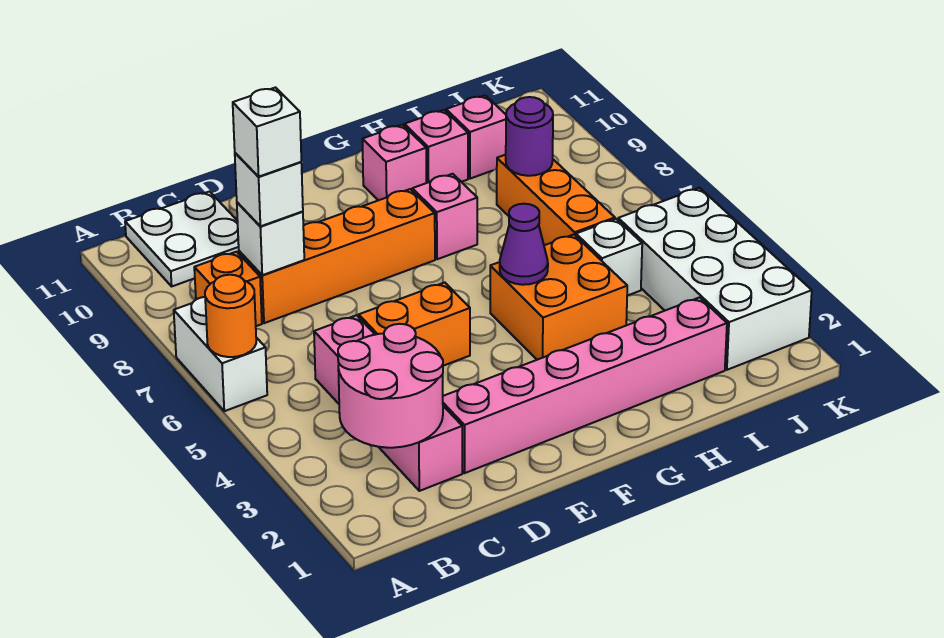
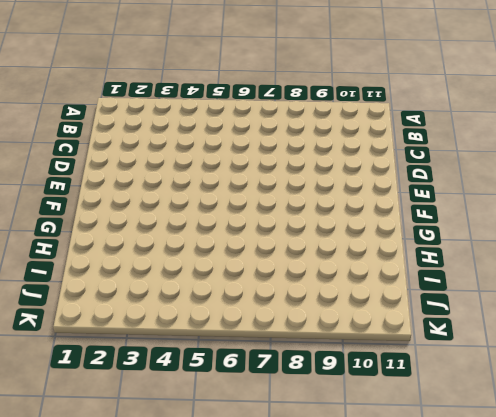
none -> white brick A6:A7 level 1
none -> orange brick B8 level 1
none -> white plate B10:C11 level 1

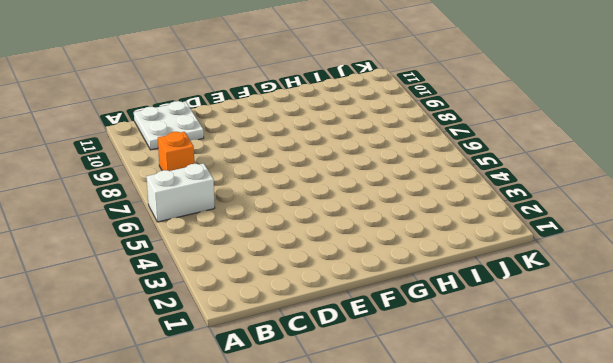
white brick A6:B6 level 1 -> white brick A6:A7 level 1
none -> pink brick C2:C5 level 1
none -> orange brick C8:F8 level 1
none -> pink brick D2:I2 level 1

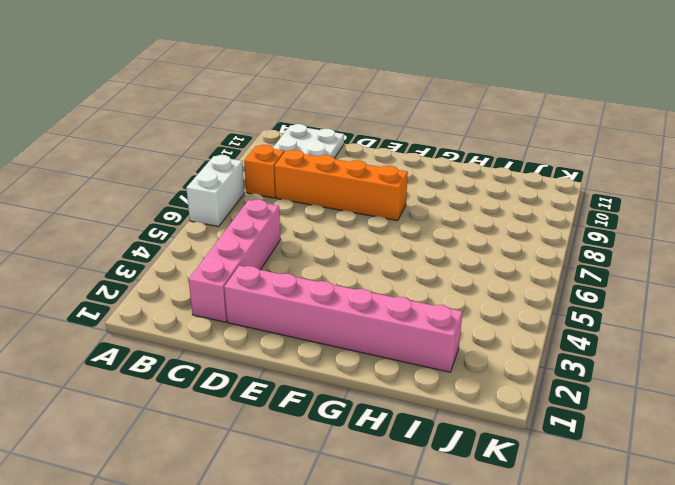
none -> orange brick D5:E5 level 1
none -> orange brick G4:H5 level 1
none -> pink brick G8 level 1

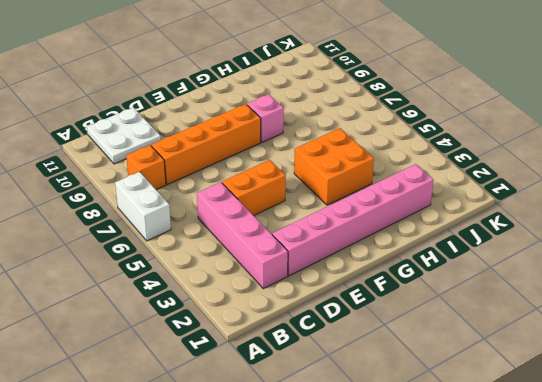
none -> pink brick G10 level 1
none -> pink brick H10 level 1
none -> white brick I5 level 1

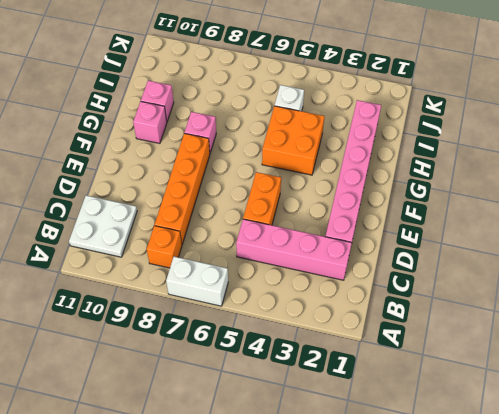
none -> orange brick I6:I8 level 1
none -> pink brick I10 level 1
none -> white brick J2:K5 level 1

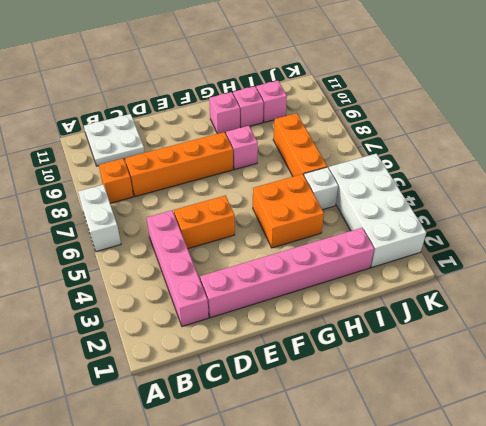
none -> orange round brick A6 level 2
none -> pink round brick B2:C3 level 2
none -> white brick C8 level 2

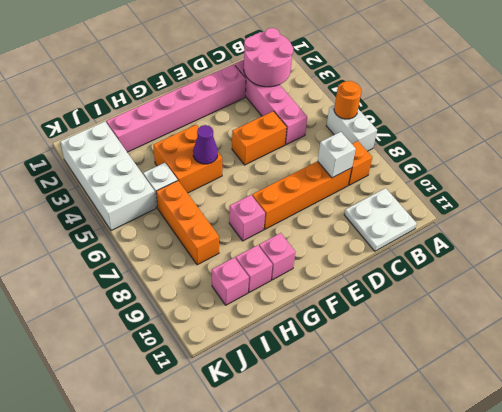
none -> purple round brick I8 level 2
none -> white brick C8 level 3
none -> white brick C8 level 4

